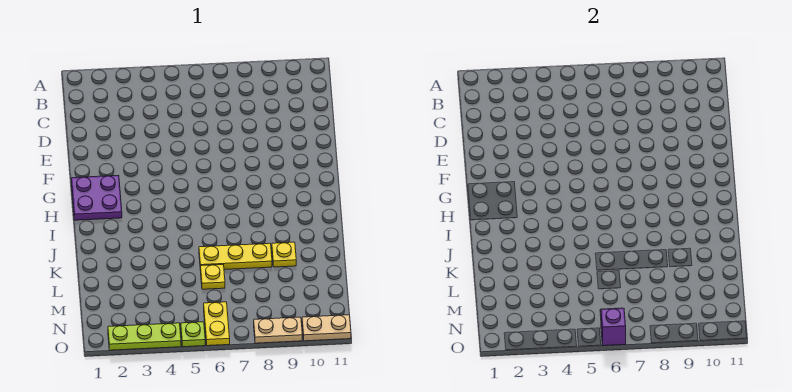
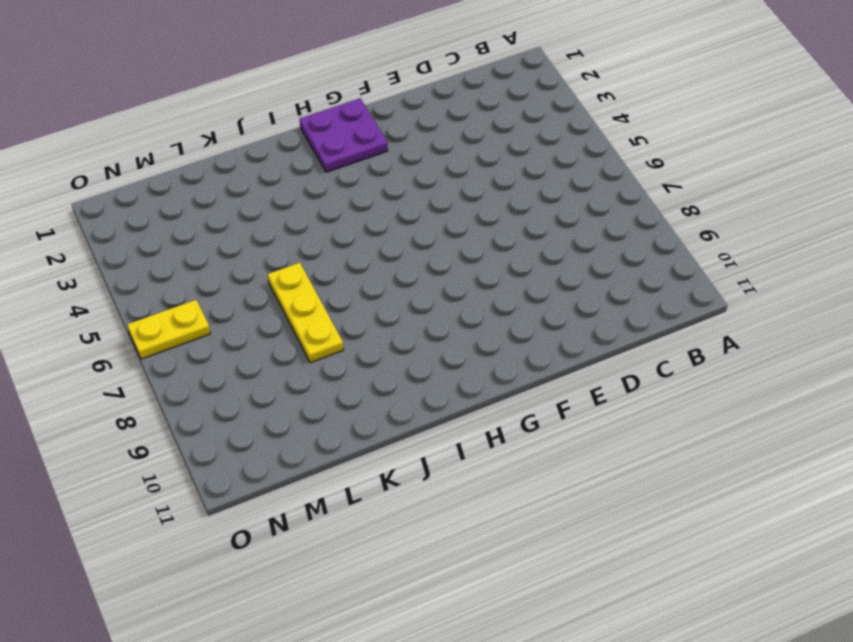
none -> yellow plate K9 level 1
none -> yellow plate L6 level 1

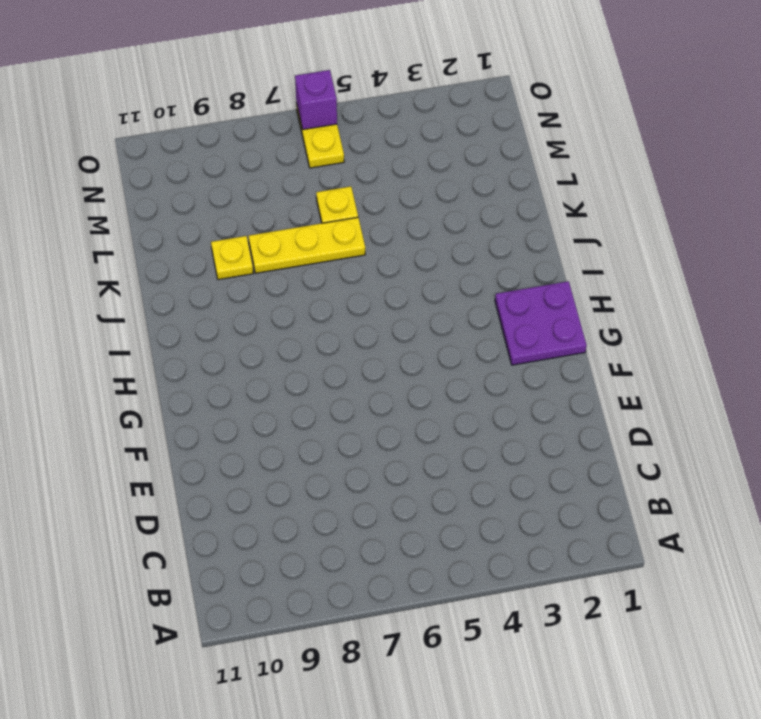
none -> lime plate O2:O4 level 1
none -> lime plate O5 level 1

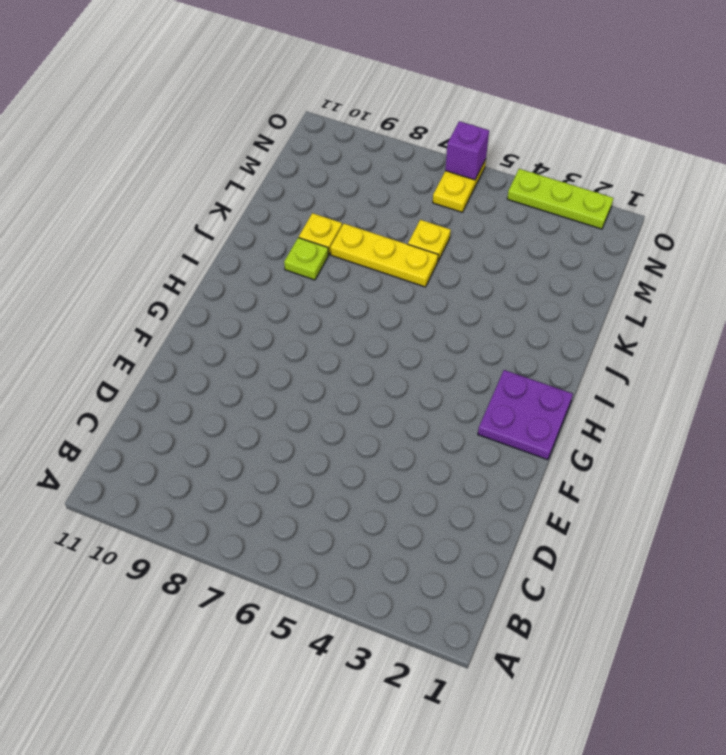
lime plate J9 level 1 -> lime plate O5 level 1
none -> tan plate O8:O9 level 1
none -> tan plate O10:O11 level 1

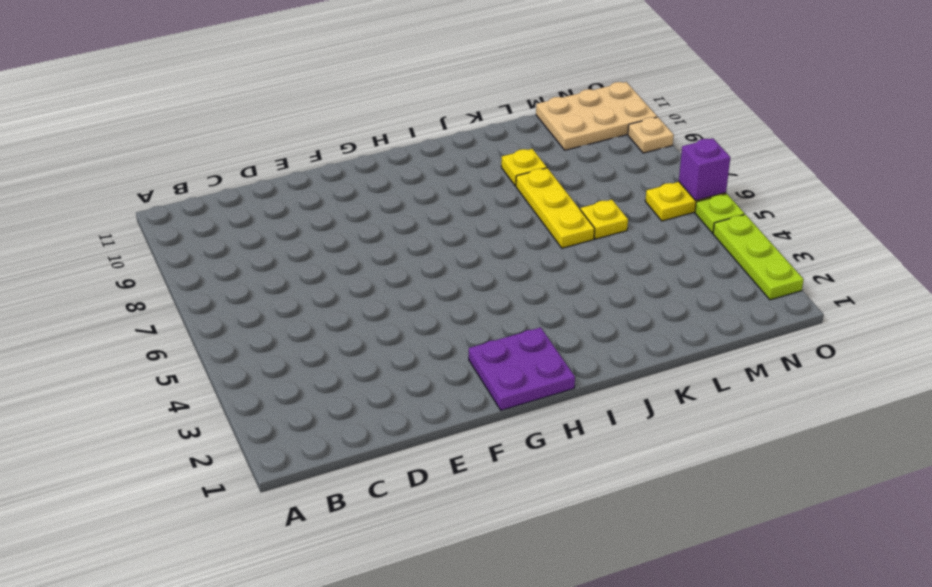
tan plate M10:O11 level 1 -> tan plate O10:O11 level 1
tan plate O9 level 1 -> tan plate O8:O9 level 1

